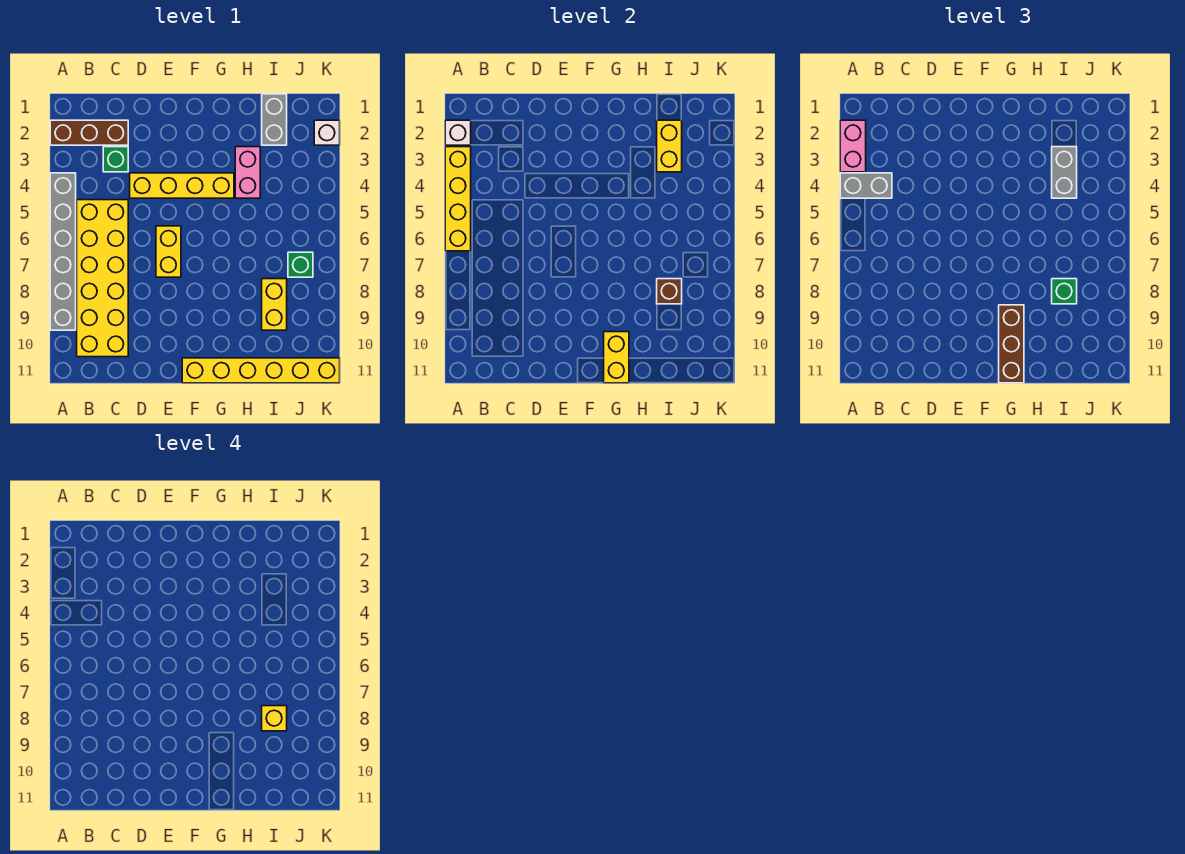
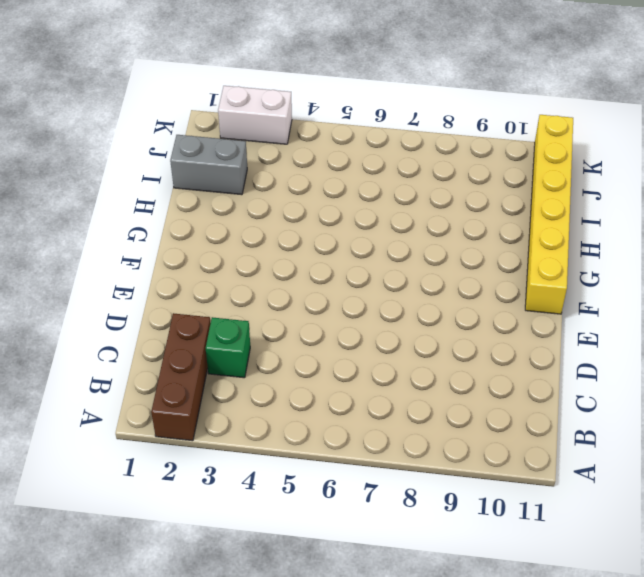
white brick K2:K3 level 1 -> white brick K2 level 1
none -> grey brick A4:A9 level 1
none -> yellow brick B5:C10 level 1
none -> yellow brick D4:G4 level 1

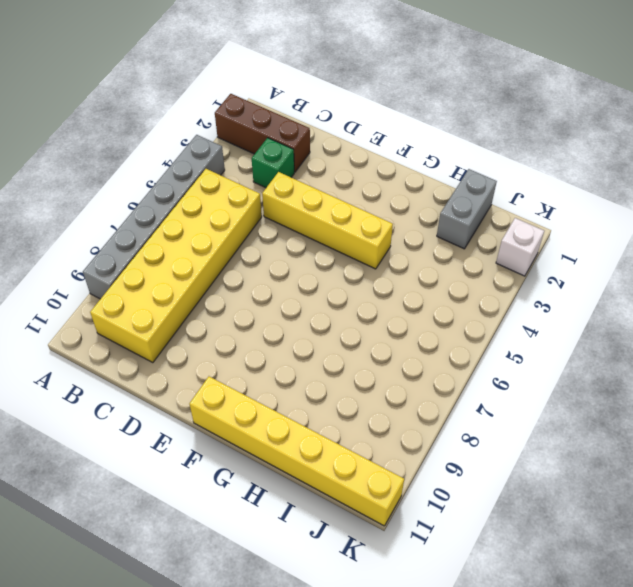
none -> yellow brick E6:E7 level 1
none -> pink brick H3:H4 level 1
none -> yellow brick I8:I9 level 1

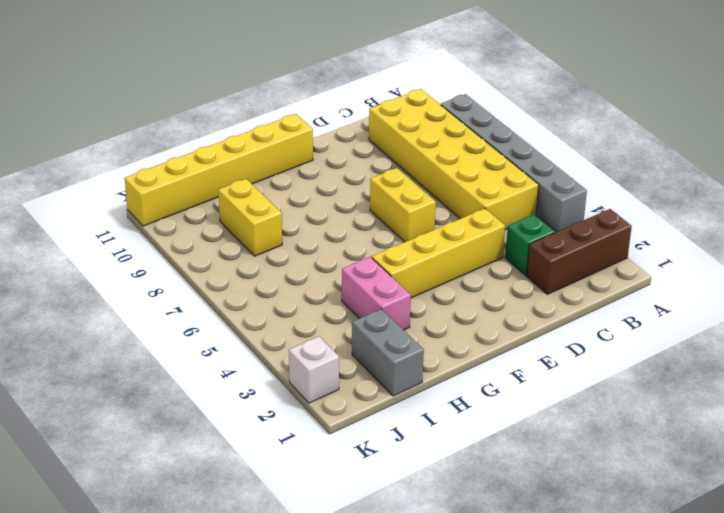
none -> green brick J7 level 1
none -> white brick A2 level 2
none -> yellow brick A3:A6 level 2

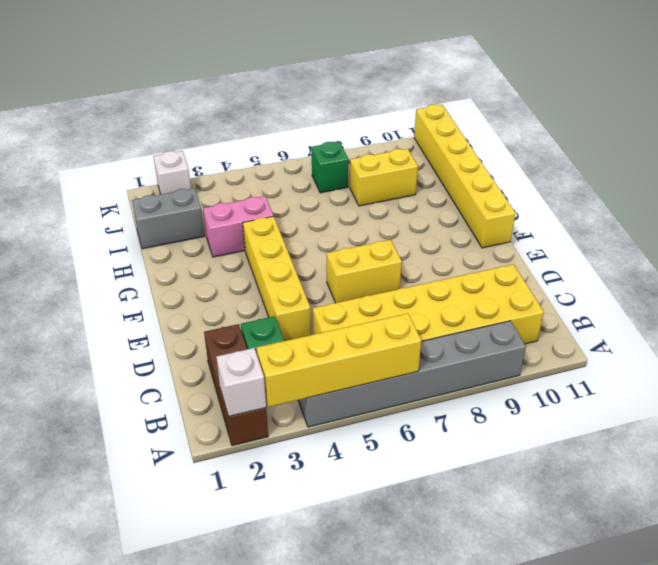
none -> yellow brick G10:G11 level 2
none -> yellow brick I2:I3 level 2
none -> brown brick I8 level 2

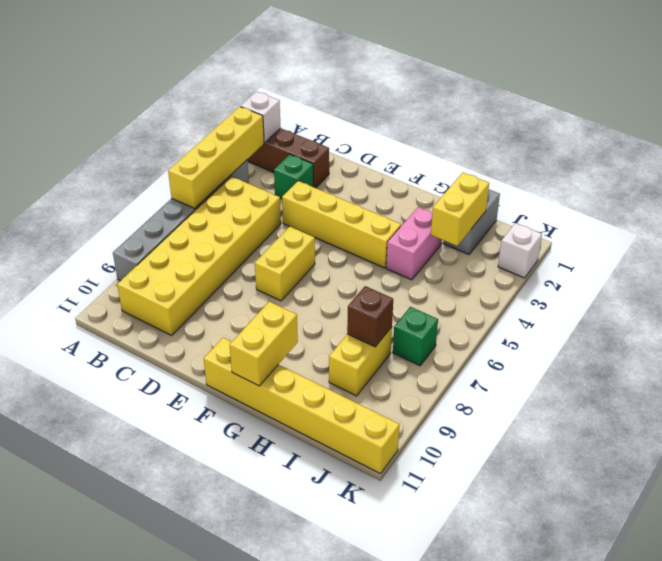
none -> pink brick A2:A3 level 3
none -> grey brick A4:B4 level 3
none -> brown brick G9:G11 level 3

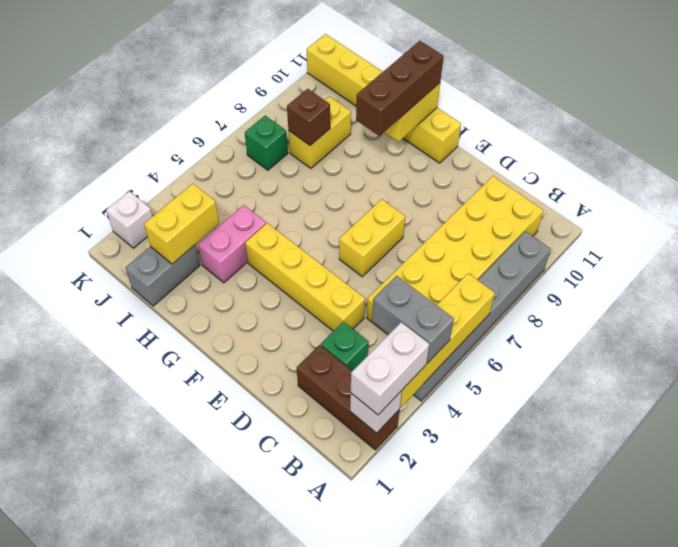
white brick A2:A3 level 3 -> pink brick A2:A3 level 3
none -> grey brick I3:I4 level 3
none -> green brick I8 level 3
none -> yellow brick I8 level 4

